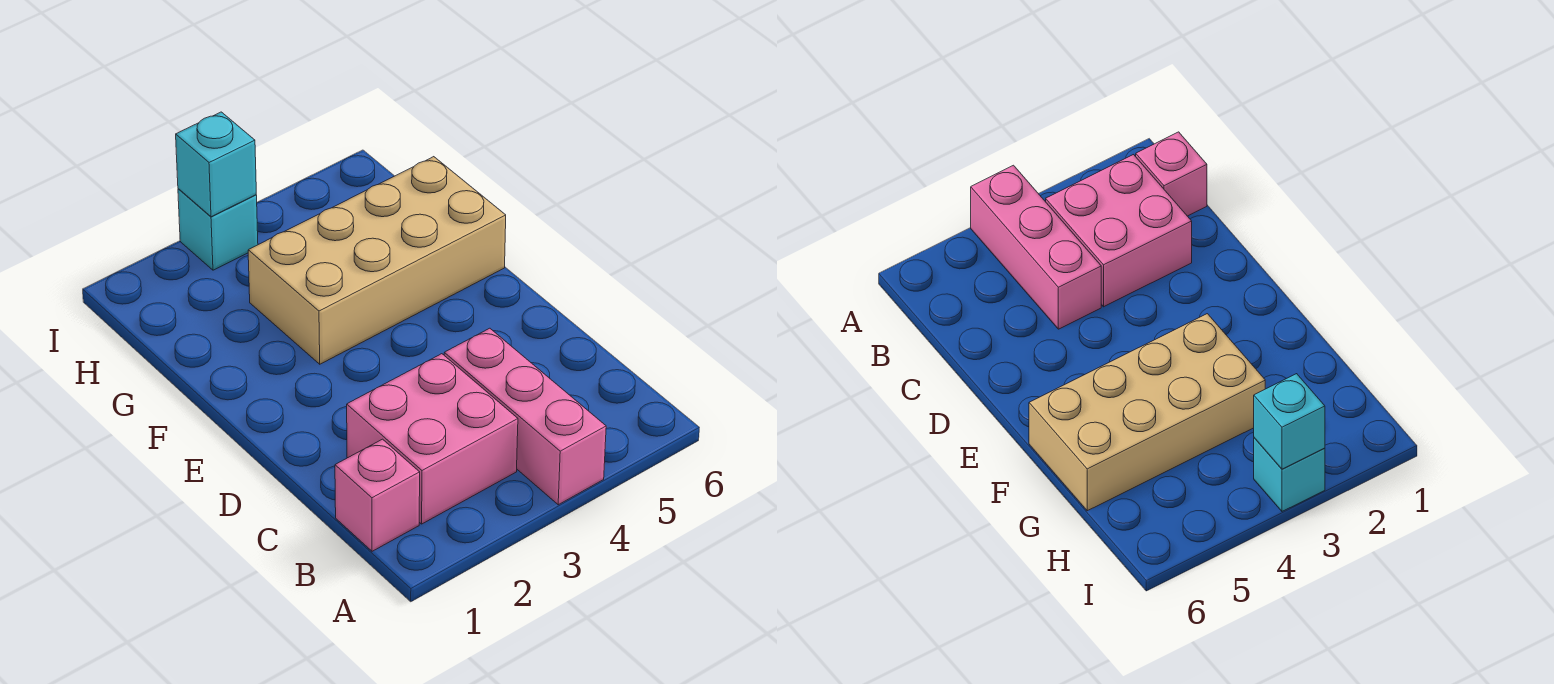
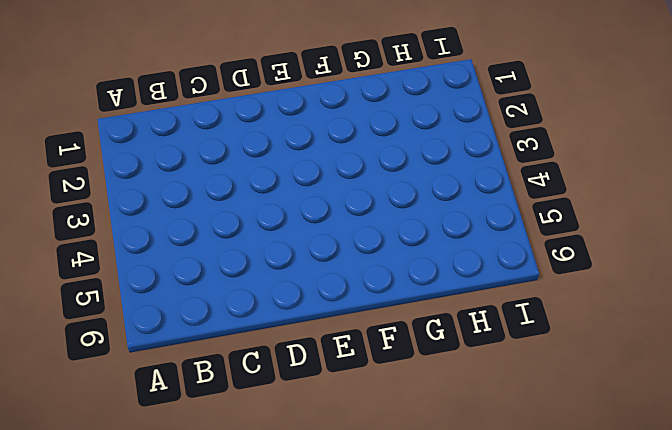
none -> pink brick A4:C4 level 1
none -> pink brick B1 level 1

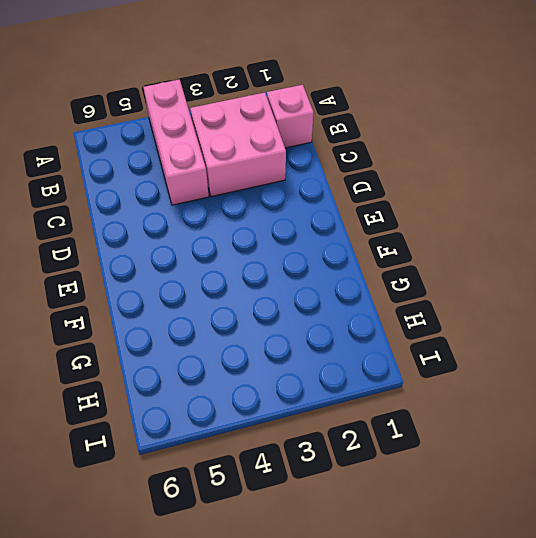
none -> tan brick F3:G6 level 1
none -> cyan brick I3 level 1

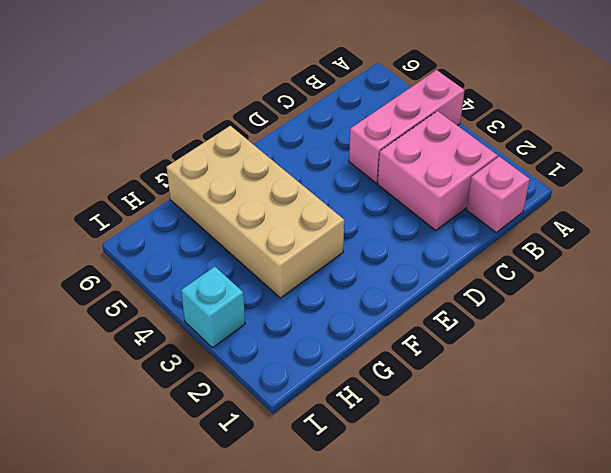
none -> cyan brick I3 level 2

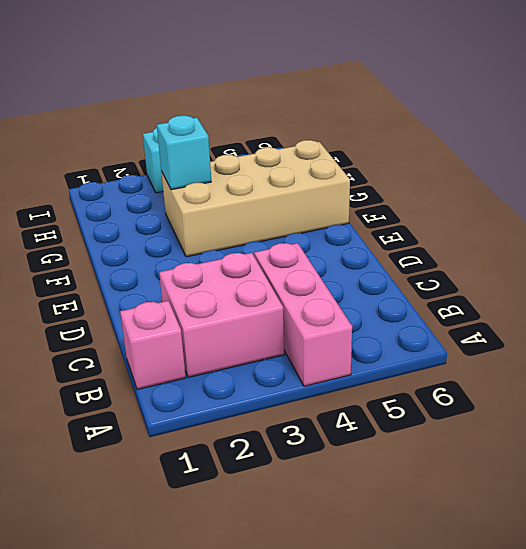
cyan brick G3 level 2 -> cyan brick I3 level 2

